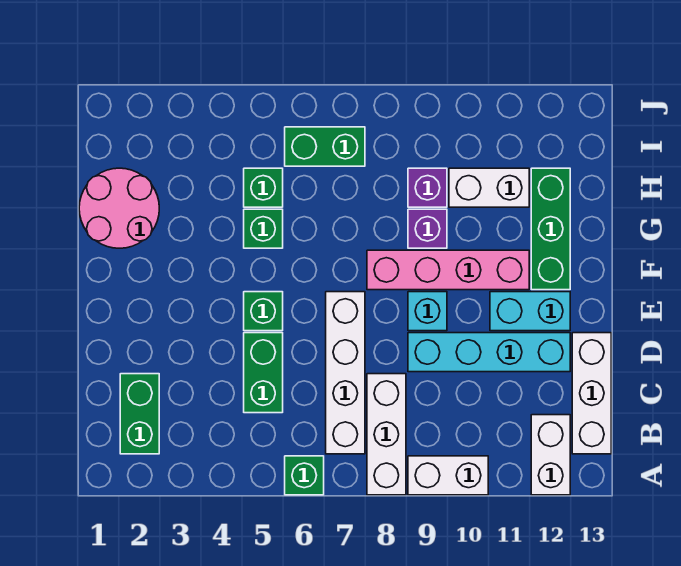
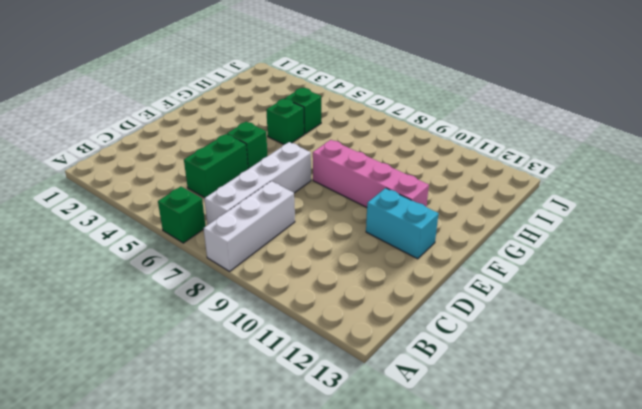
none -> white brick A9:A10 level 1
none -> white brick A12:B12 level 1
none -> green brick B2:C2 level 1

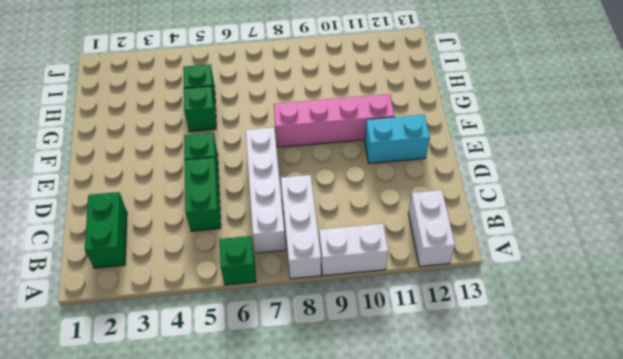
none -> white brick B13:D13 level 1
none -> cyan brick D9:D12 level 1
none -> cyan brick E9 level 1

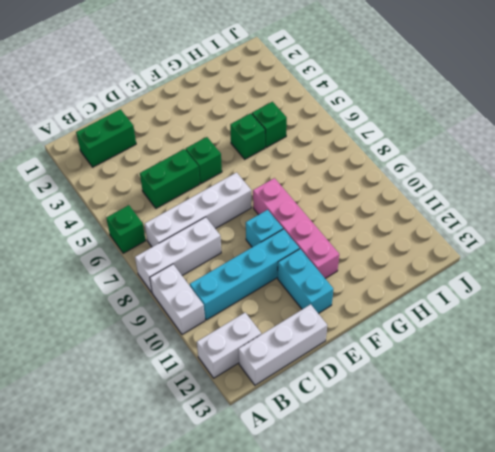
cyan brick B10:E10 level 1 -> cyan brick D9:D12 level 1
none -> green brick F12:H12 level 1
none -> pink round brick G1:H2 level 1
none -> purple brick G9 level 1

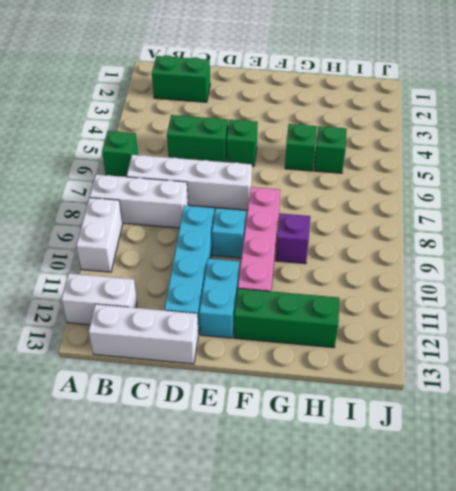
none -> pink round brick G1:H2 level 1
none -> purple brick H9 level 1
none -> white brick H10:H11 level 1

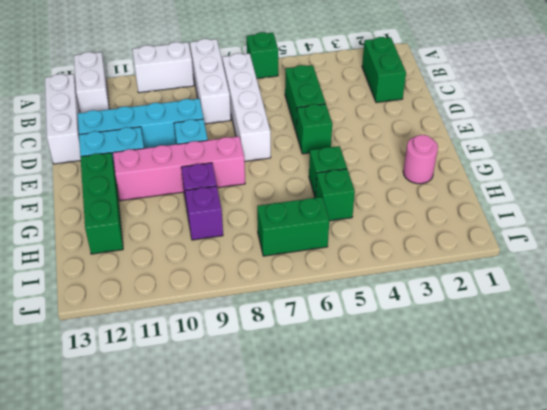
pink round brick G2 level 1 -> pink round brick G1:H2 level 1
none -> white brick H10:H11 level 1

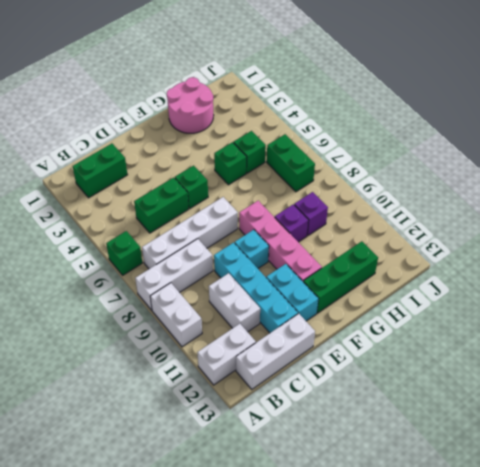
white brick C10:C11 level 1 -> white brick H10:H11 level 1

